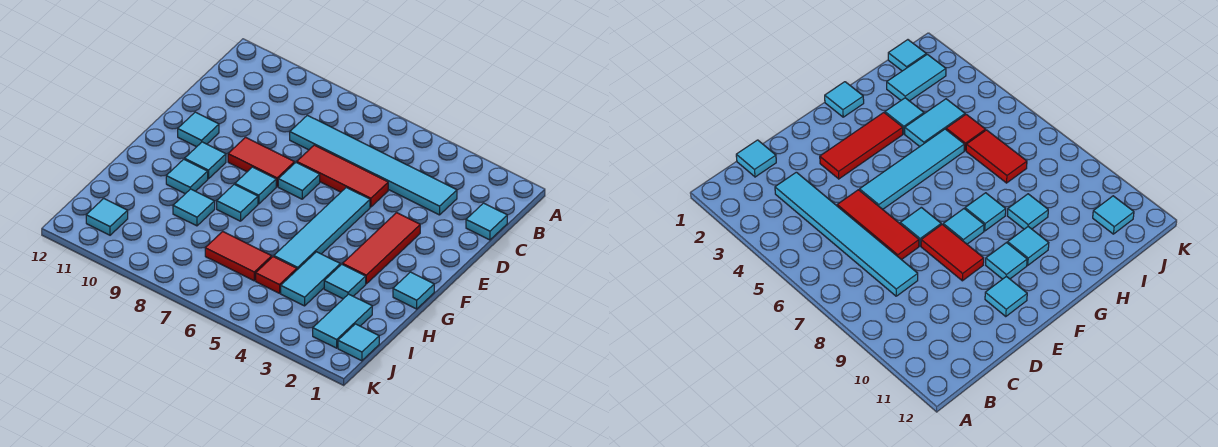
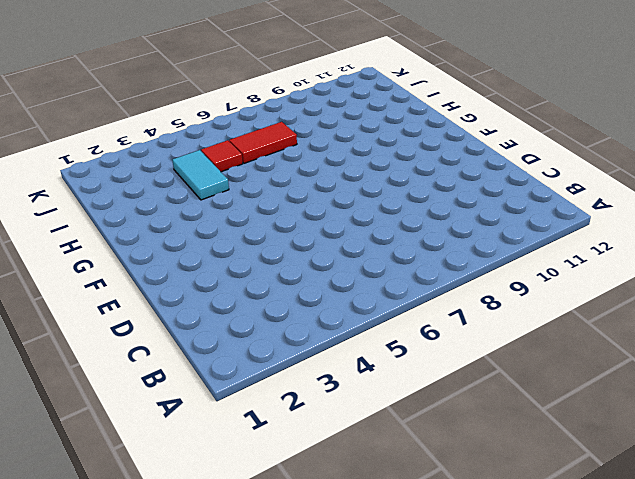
none -> cyan tile C1 level 1
none -> cyan tile C3:C8 level 1
none -> red tile D5:D7 level 1

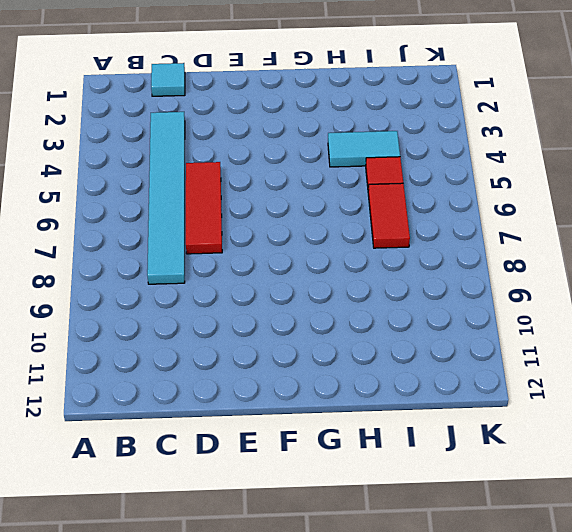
none -> red tile E3:G3 level 1
none -> cyan tile E5:H5 level 1
none -> cyan tile E7 level 1

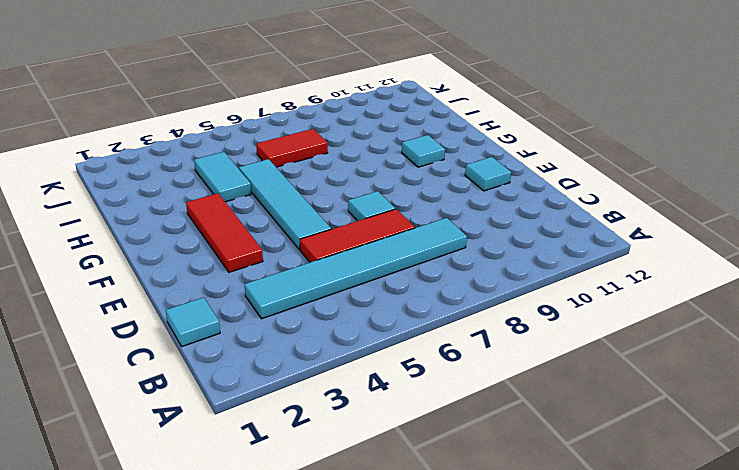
none -> red tile E8:E9 level 1
none -> cyan tile F8 level 1
none -> cyan tile F10 level 1

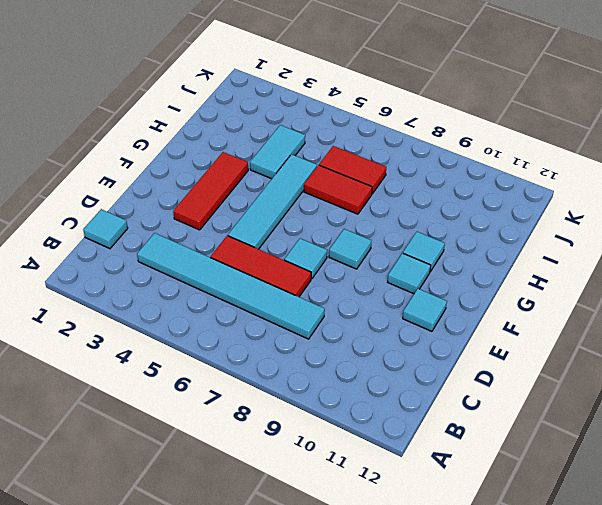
red tile H6:H7 level 1 -> red tile E8:E9 level 1
none -> cyan tile G1 level 1
none -> cyan tile G8 level 1
none -> cyan tile H3 level 1

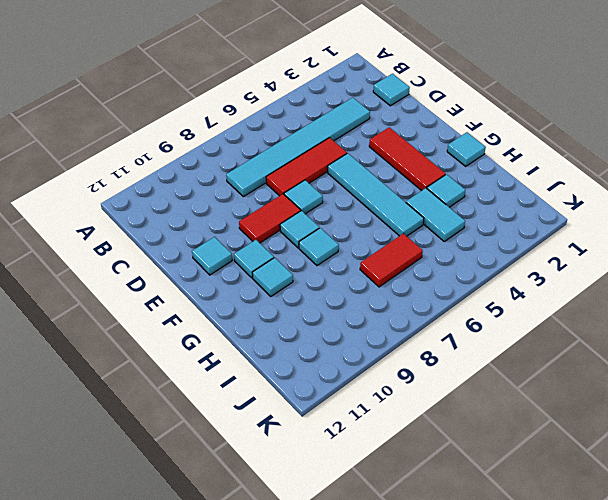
none -> cyan tile H9 level 1
none -> cyan tile I2:J2 level 1
none -> red tile I5 level 1

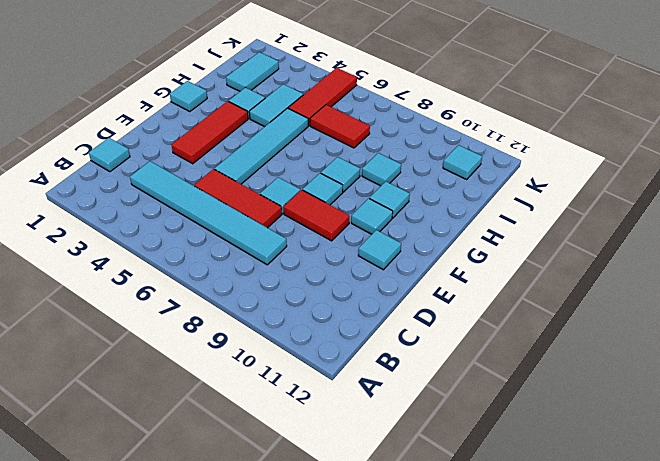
red tile I5:K5 level 1 -> red tile I5 level 1
none -> cyan tile J1 level 1

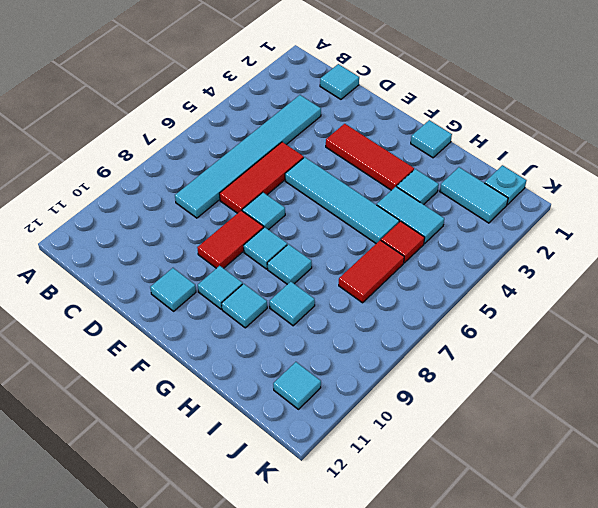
cyan plate J1 level 1 -> cyan tile J1 level 1

